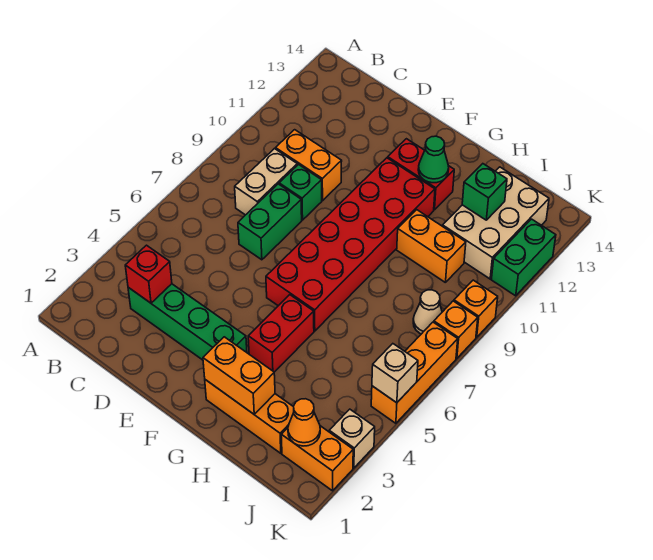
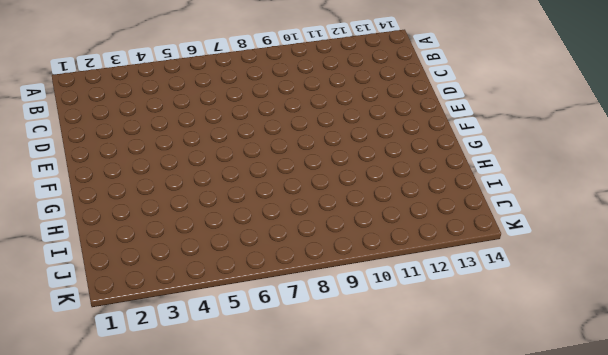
none -> green brick C3:F3 level 1
none -> tan brick C8:C9 level 1
none -> orange brick C10:D10 level 1

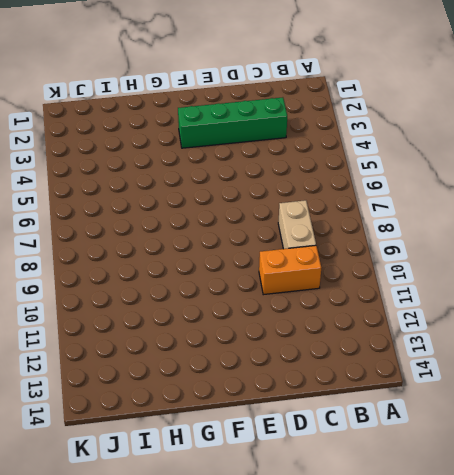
none -> green brick D7:D8 level 1
none -> green brick D9 level 1
none -> red brick F6:G11 level 1

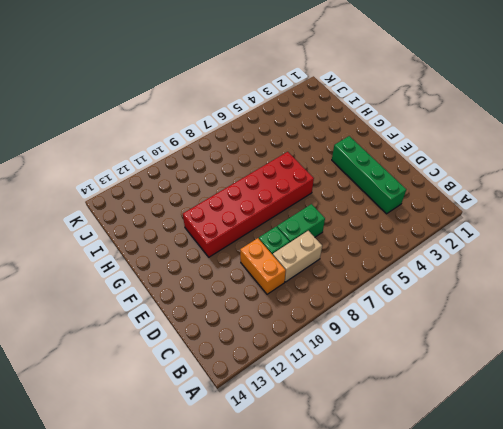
none -> red brick F12:G12 level 1
none -> orange brick G2:I2 level 1
none -> red brick G4:G5 level 1

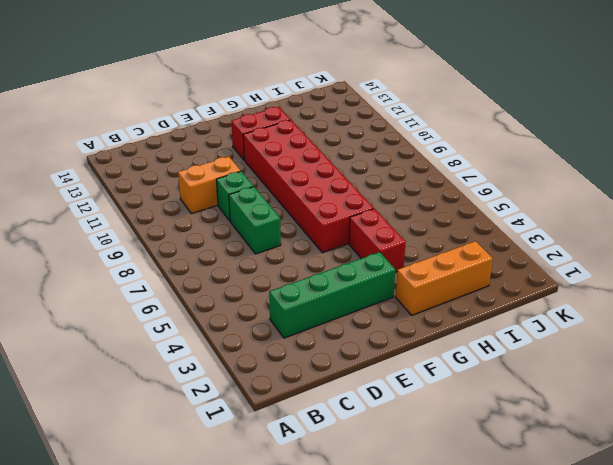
none -> tan brick C8:C9 level 1
none -> orange brick H10:I10 level 1
none -> tan brick I11:J13 level 1

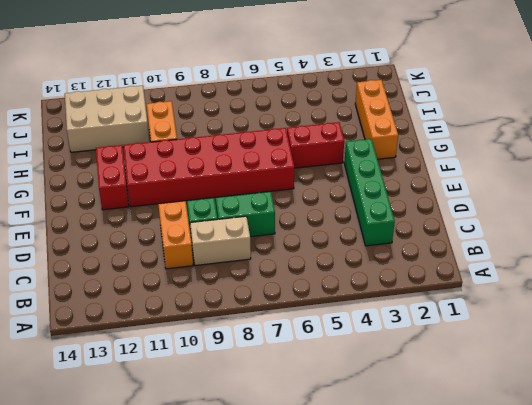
none -> orange brick J2:K2 level 1
none -> tan cone J8 level 1
none -> tan brick K3 level 1

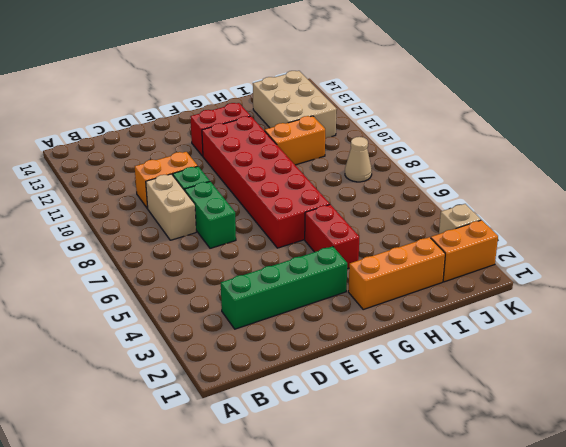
none -> orange brick K5:K7 level 1
none -> orange brick K8 level 1
none -> orange brick K9 level 1

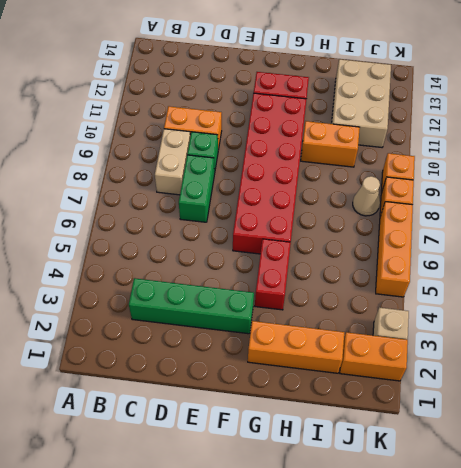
none -> green brick K11:K12 level 1
none -> red brick C3 level 2
none -> orange brick G2:H2 level 2

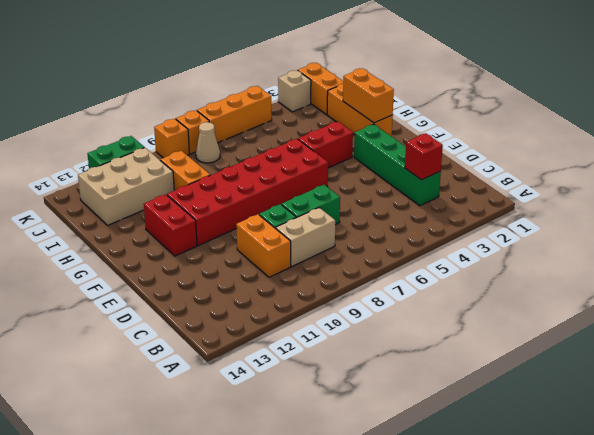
none -> green cone G12 level 2
none -> green brick I12 level 2
none -> orange cone J2 level 2

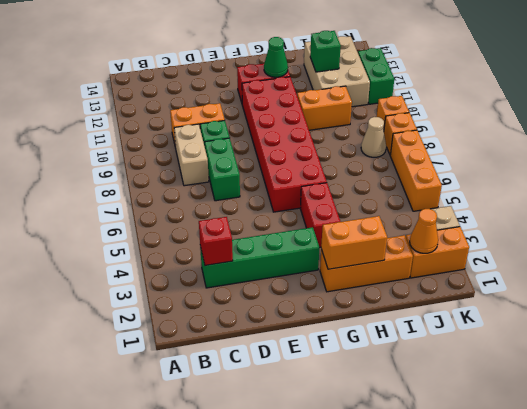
none -> tan brick K5 level 2

